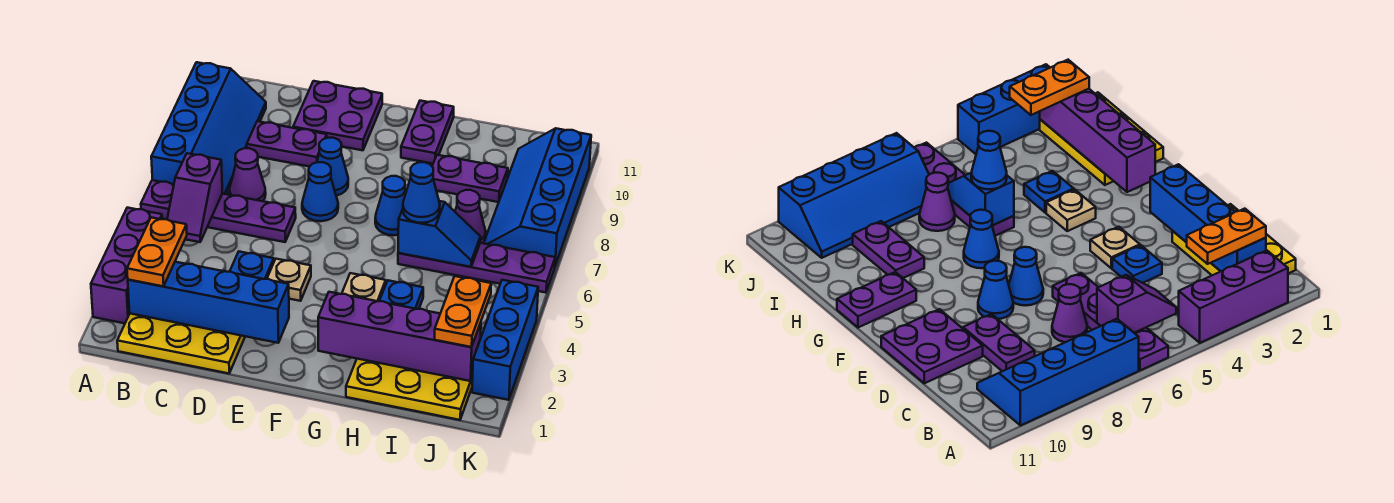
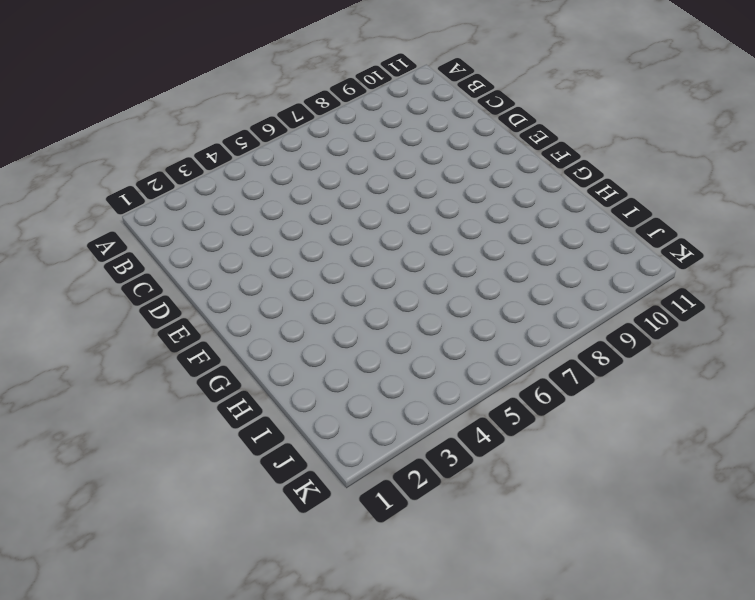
none -> purple brick A2:A4 level 1
none -> purple plate A6:D6 level 1
none -> blue slope A7:B10 level 1 top A

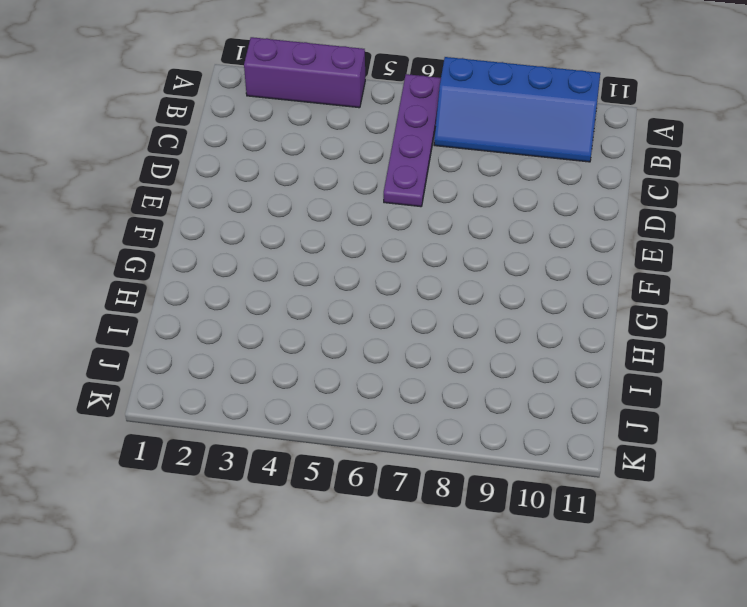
none -> yellow plate B1:D2 level 1
none -> purple cone C7 level 1
none -> purple plate C9:D9 level 1

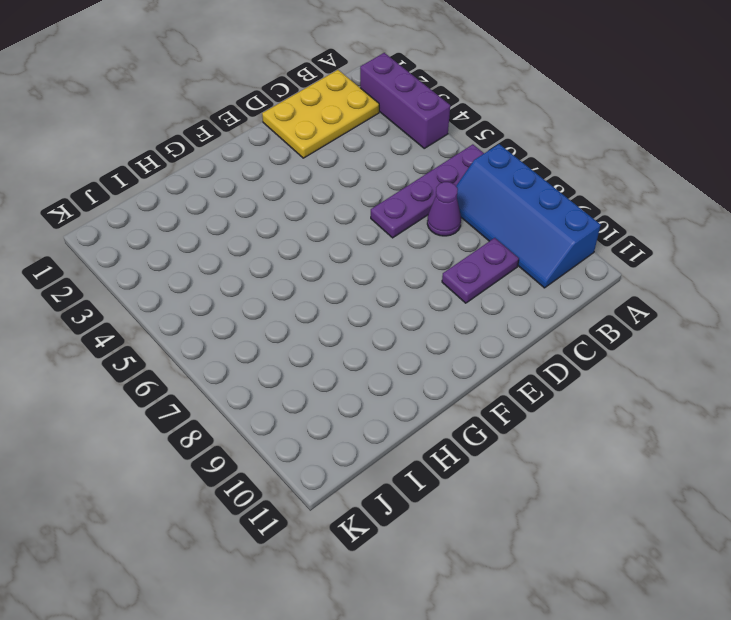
none -> blue plate D4 level 1
none -> purple plate D10:E11 level 1
none -> tan plate E4 level 1

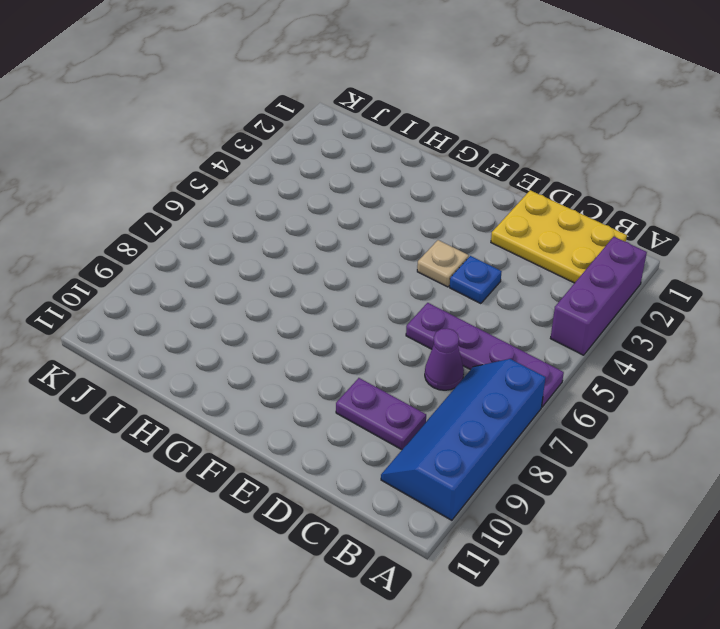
none -> purple plate D10:E11 level 1
none -> blue cone E7 level 1
none -> blue cone E8 level 1

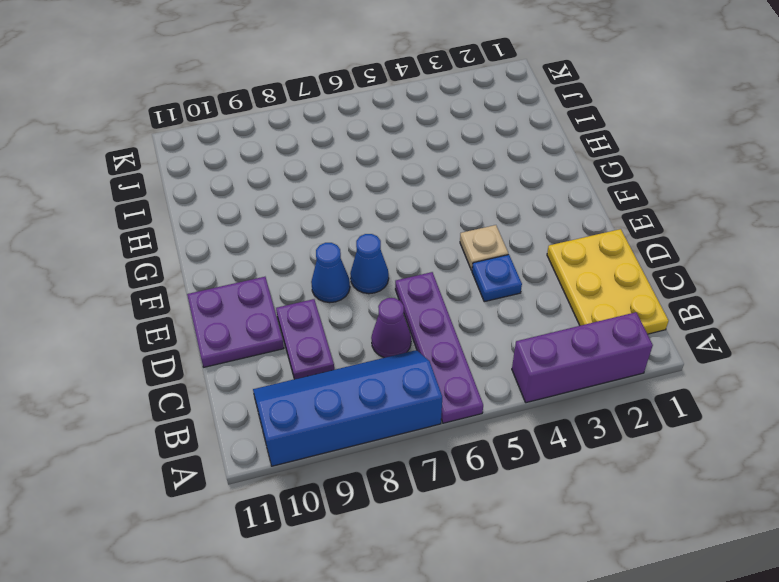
none -> tan plate G4 level 1
none -> blue cone G7 level 1
none -> purple plate G10:G11 level 1

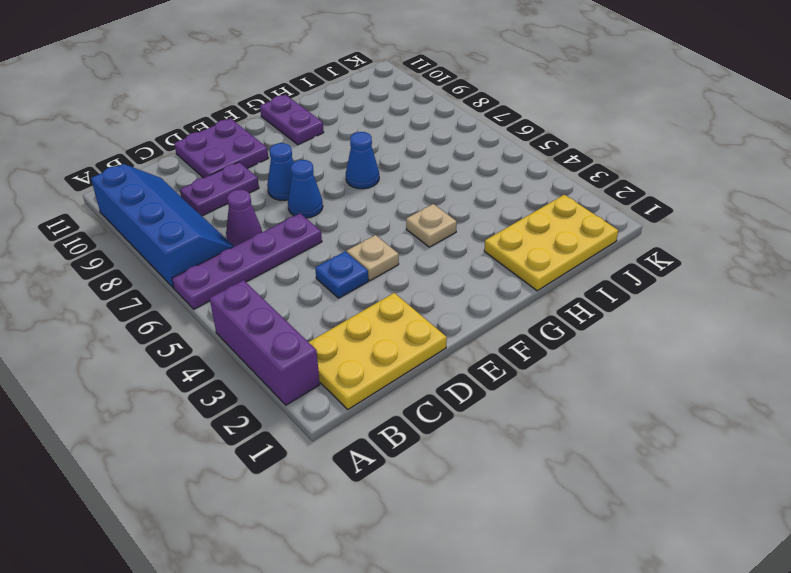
none -> blue plate H4 level 1
none -> purple plate H6:K6 level 1
none -> purple plate H9:I9 level 1

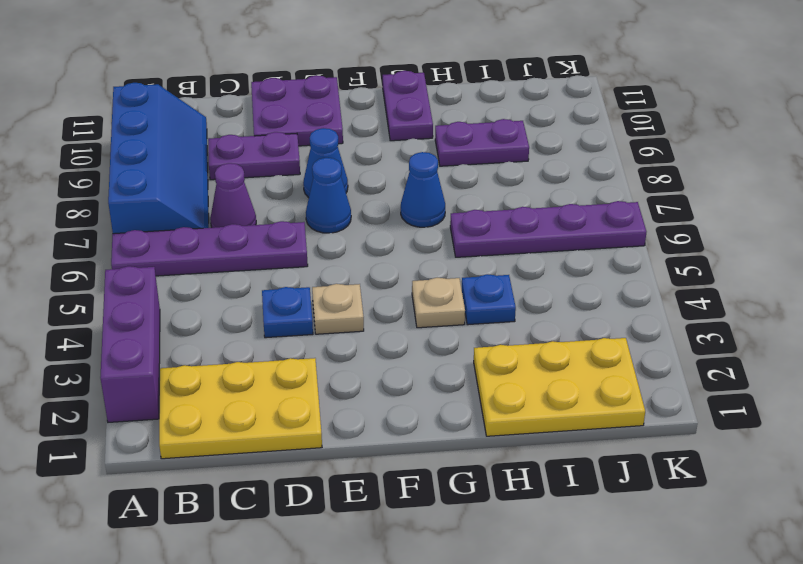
none -> purple cone I7 level 1
none -> blue slope J7:K10 level 1 top K
none -> blue brick K2:K4 level 1

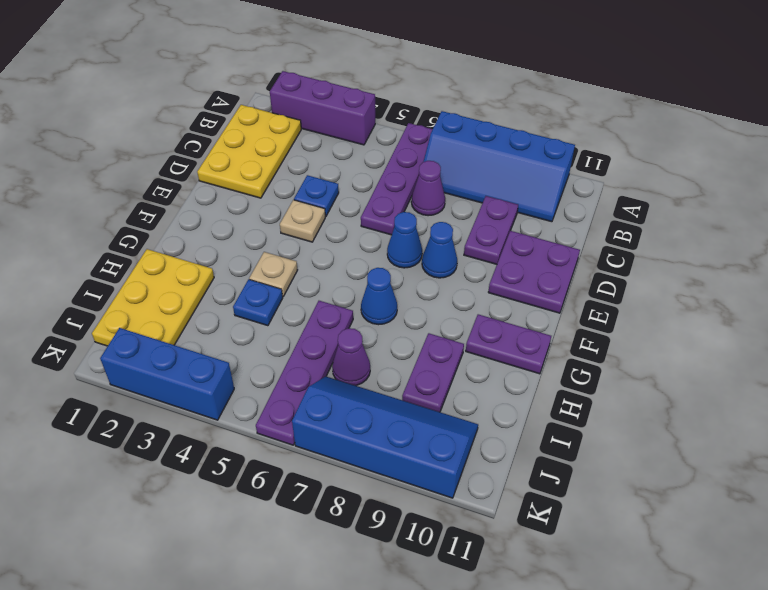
none -> blue brick B2:E2 level 2
none -> purple slope B5:B6 level 2 top 6
none -> purple brick G2:J2 level 2

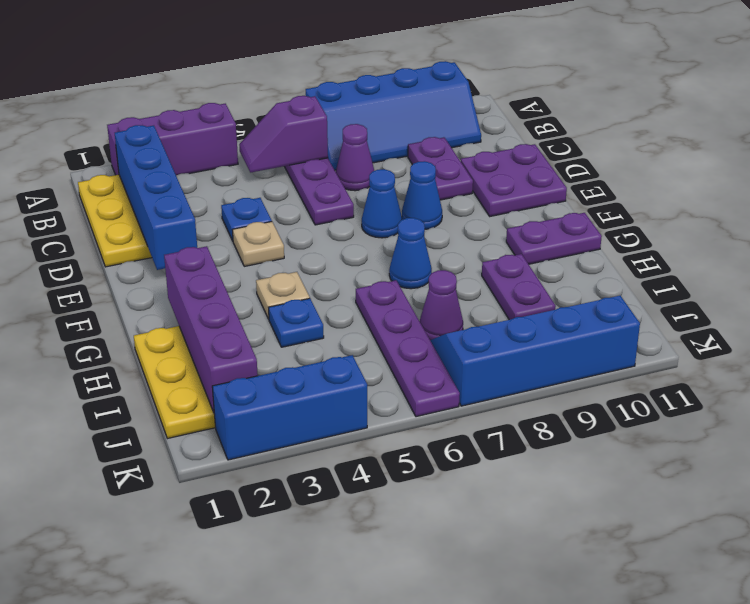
none -> blue slope H6:I6 level 2 top H
none -> orange plate B2:B3 level 3
none -> blue cone H6 level 3

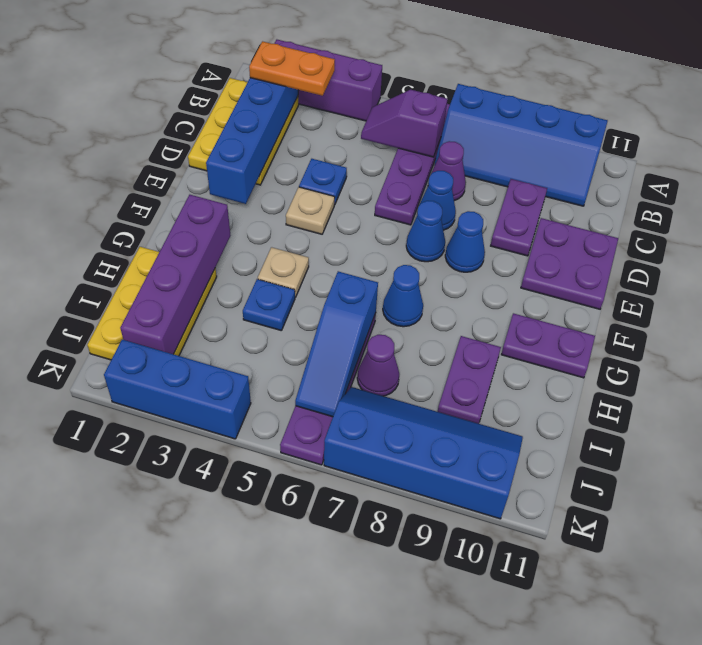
blue cone D7 level 1 -> blue cone H6 level 3
blue slope H6:J6 level 2 top H -> blue slope H6:I6 level 2 top H
none -> orange plate J2:J3 level 3

